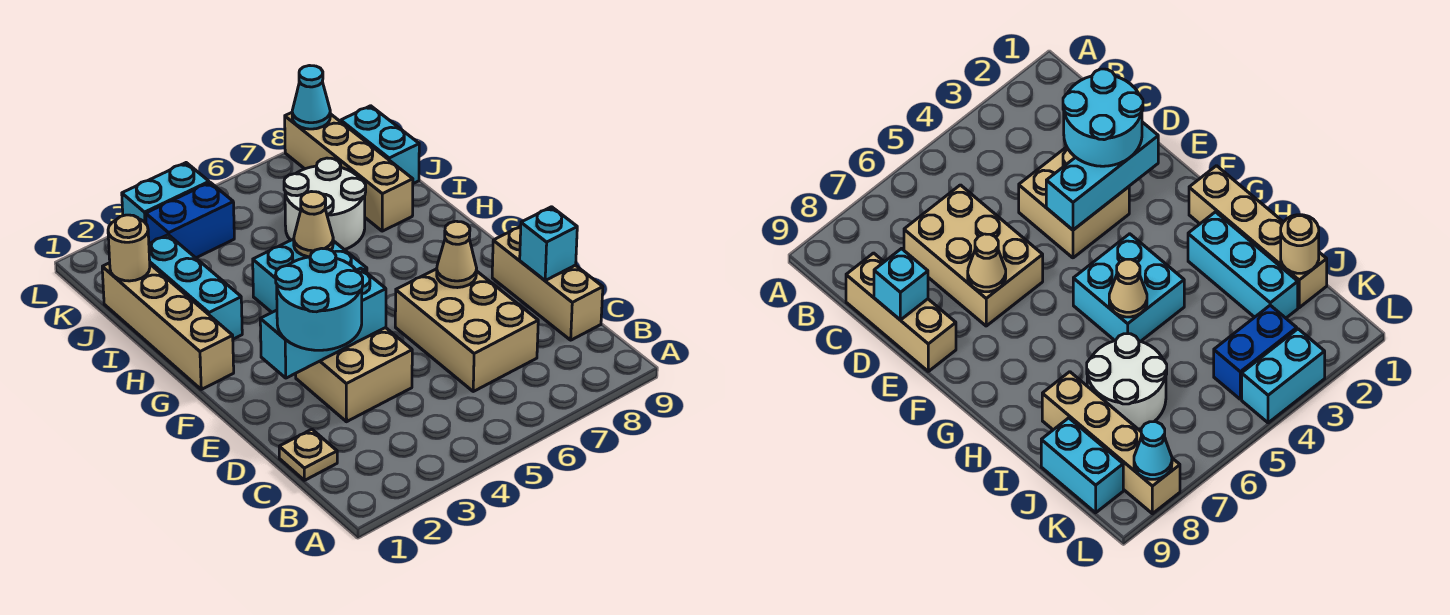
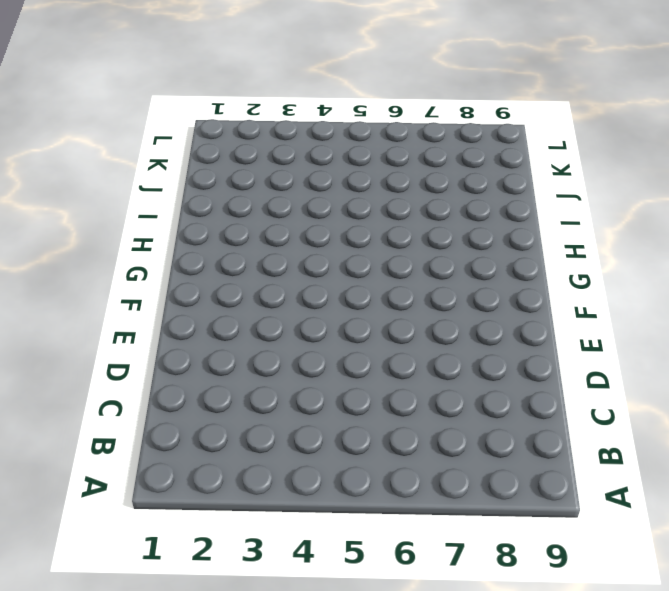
none -> tan plate C1 level 1
none -> tan brick C6:E7 level 1
none -> tan brick C9:E9 level 1

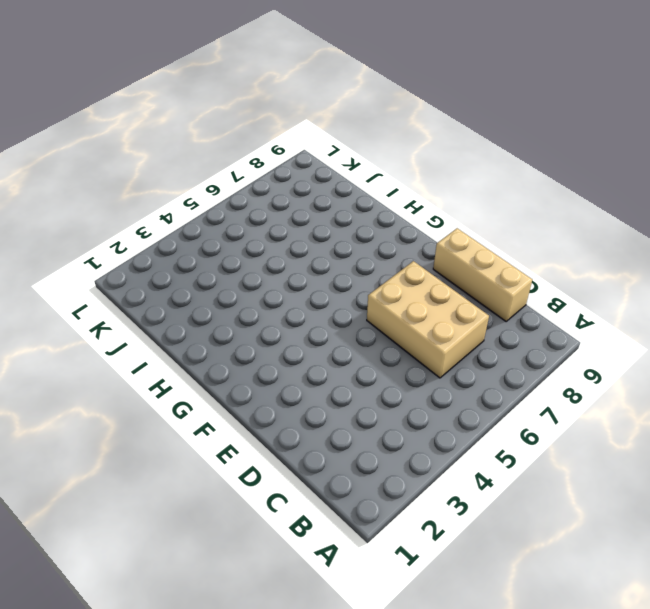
none -> tan plate C1 level 1
none -> tan brick D3:E4 level 1
none -> tan brick G1:J1 level 1

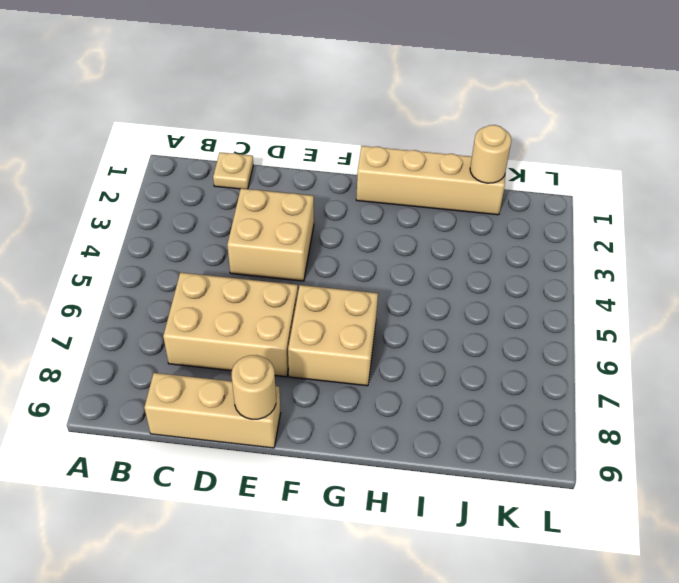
tan round brick E9 level 2 -> none
tan brick F6:G7 level 1 -> none
none -> cyan brick G4:H5 level 1
none -> cyan brick H2:J2 level 1
none -> white round brick I6:J7 level 1

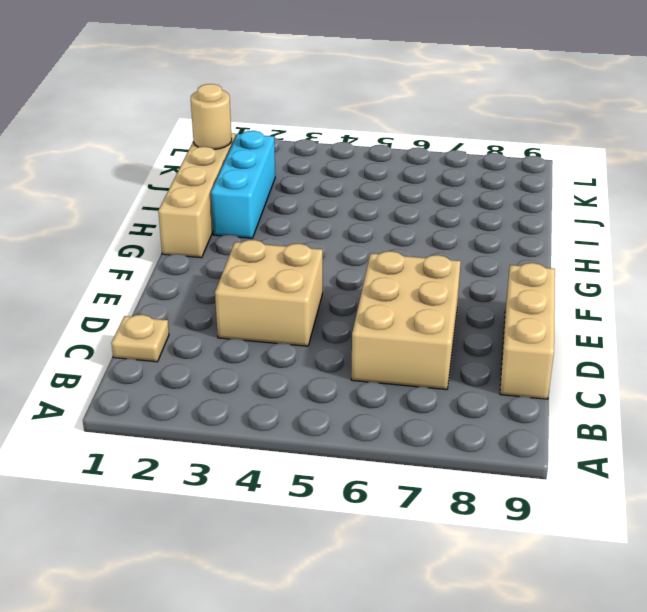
none -> cyan brick G4:H5 level 1
none -> white round brick I6:J7 level 1
none -> tan brick I8:L8 level 1

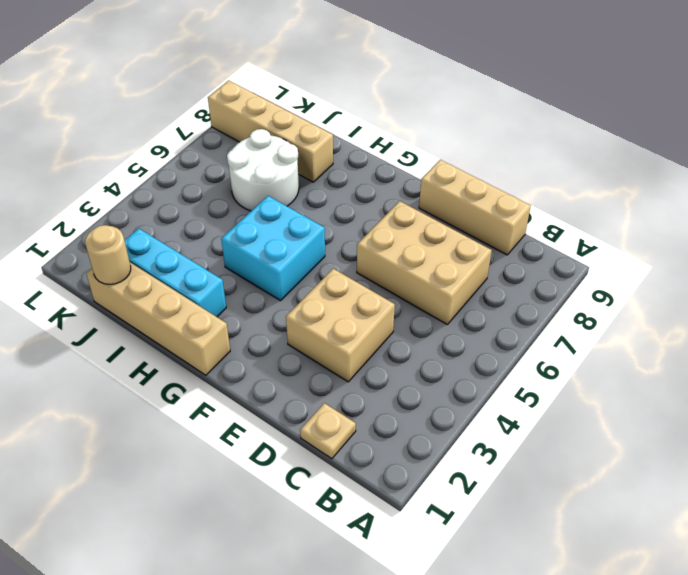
none -> cyan brick J9:K9 level 1
none -> blue brick K3:K4 level 1
none -> cyan brick L3:L4 level 1

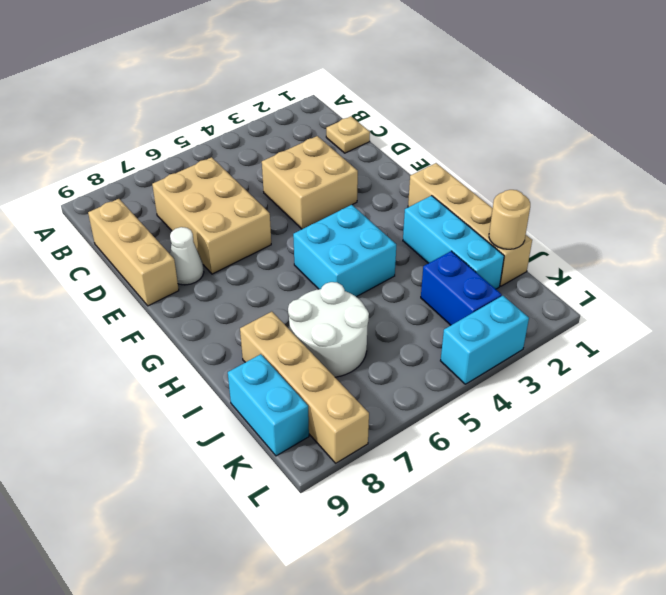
white cone E8 level 1 -> none
blue brick J3:K3 level 1 -> blue brick K3:K4 level 1
none -> cyan brick D9 level 2
none -> cyan brick E2:E4 level 2
none -> tan cone E7 level 2

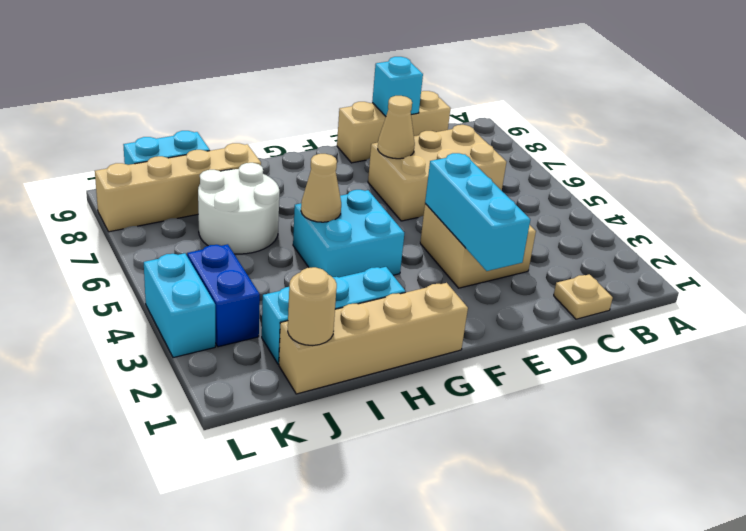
none -> cyan cone L8 level 2
none -> cyan round brick D2:E3 level 3

